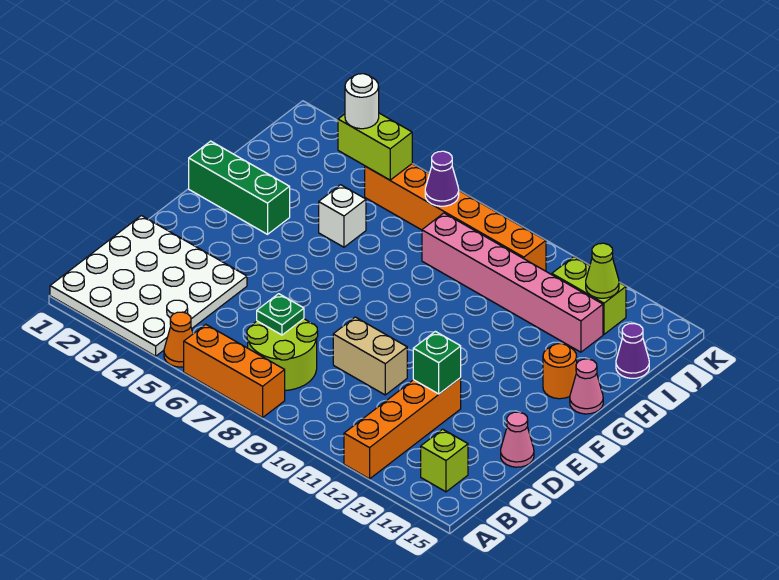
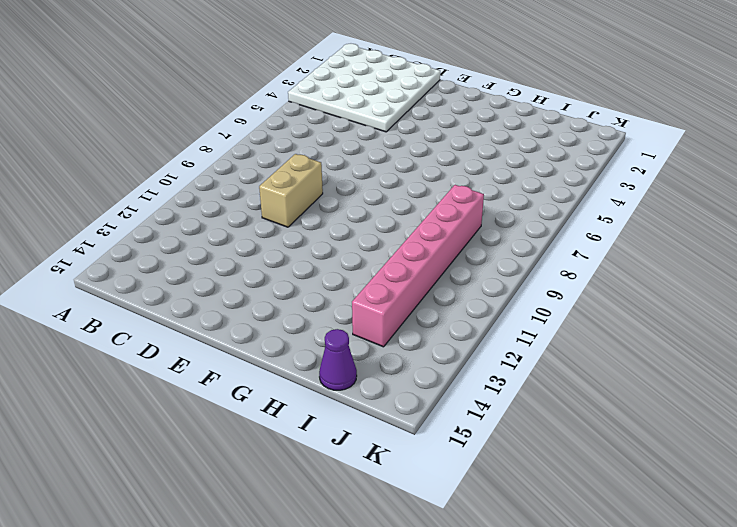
none -> orange cone A5 level 1
none -> orange brick A6:A8 level 1
none -> orange brick A12:D12 level 1

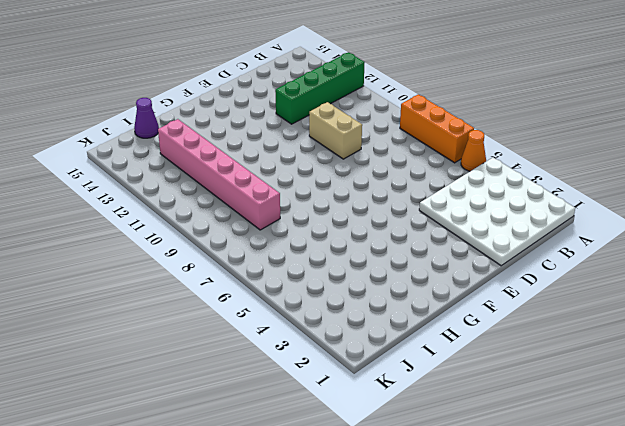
green brick A12:D12 level 1 -> orange brick A12:D12 level 1
none -> lime round brick B7:C8 level 1
none -> lime brick B14 level 1
none -> pink cone D15 level 1

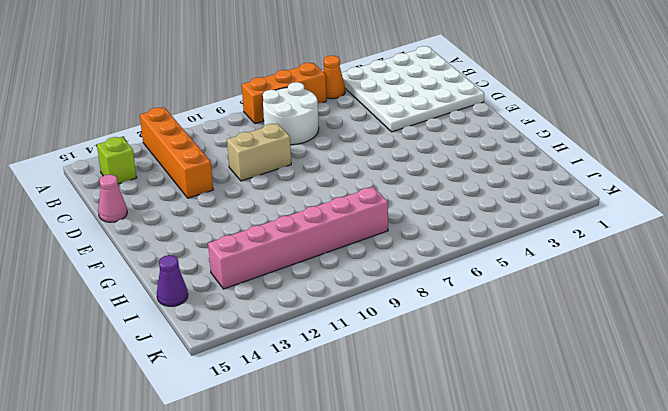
white round brick B7:C8 level 1 -> lime round brick B7:C8 level 1
none -> green brick G1:G3 level 1
none -> orange round brick G14 level 1
none -> pink cone G15 level 1

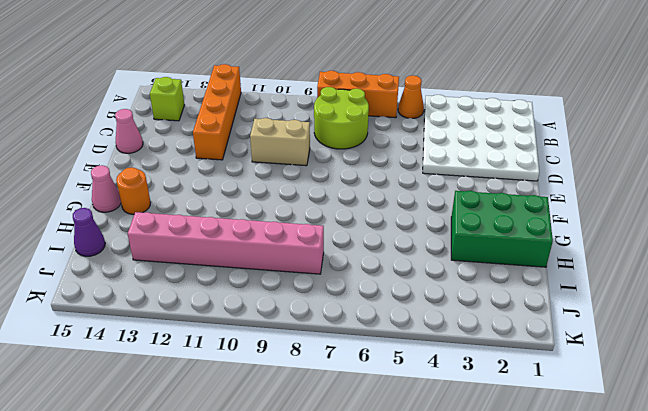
green brick G1:H3 level 1 -> green brick G1:G3 level 1
none -> white brick H5 level 1
none -> orange brick J5:J10 level 1
none -> lime brick J12:J13 level 1

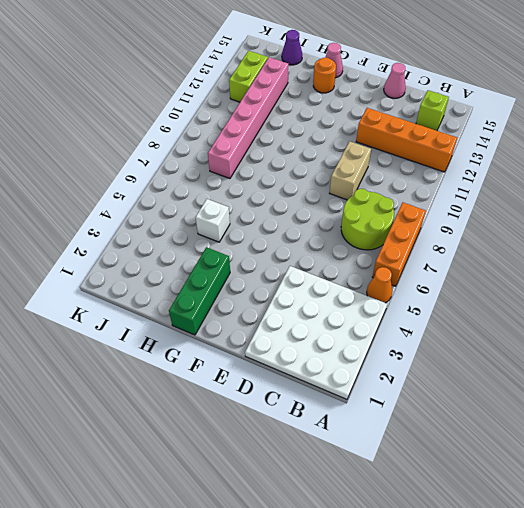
none -> orange brick J5:J10 level 1
none -> green plate C7 level 2
none -> green brick D12 level 2

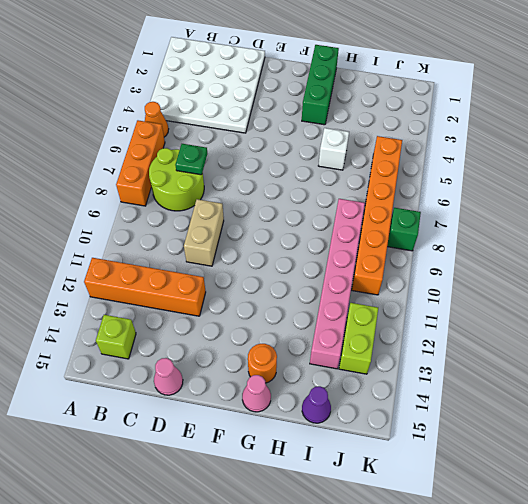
green brick K8 level 1 -> green brick D12 level 2
none -> lime brick J4:J5 level 2
none -> purple cone J7 level 2
none -> lime cone J13 level 2

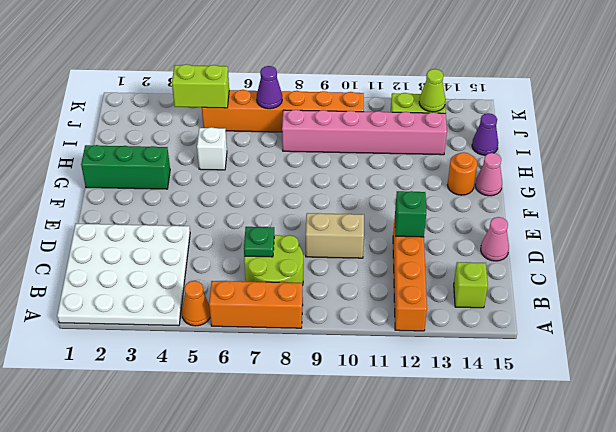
none -> white round brick J4 level 3

